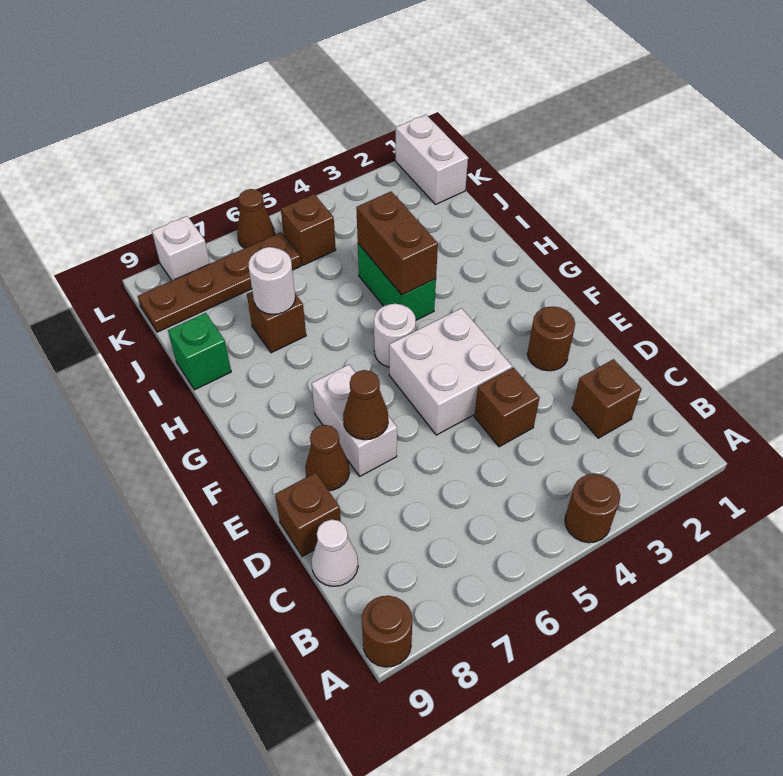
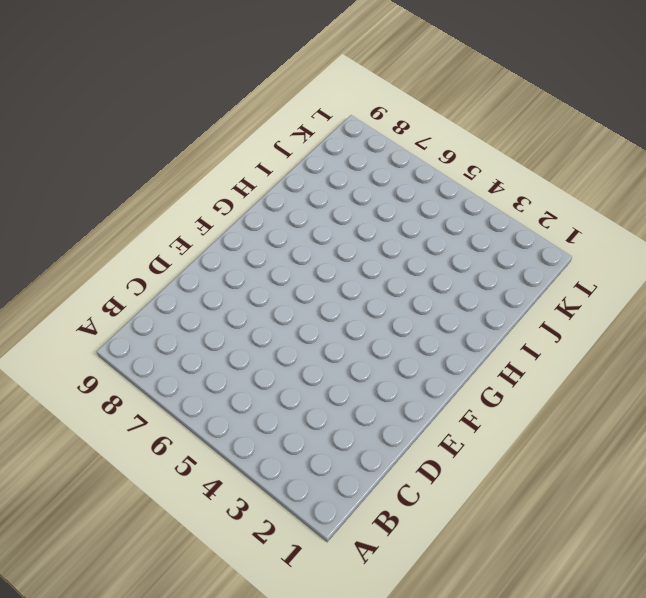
none -> brown round brick A4 level 1
none -> brown round brick A9 level 1
none -> brown brick C2 level 1

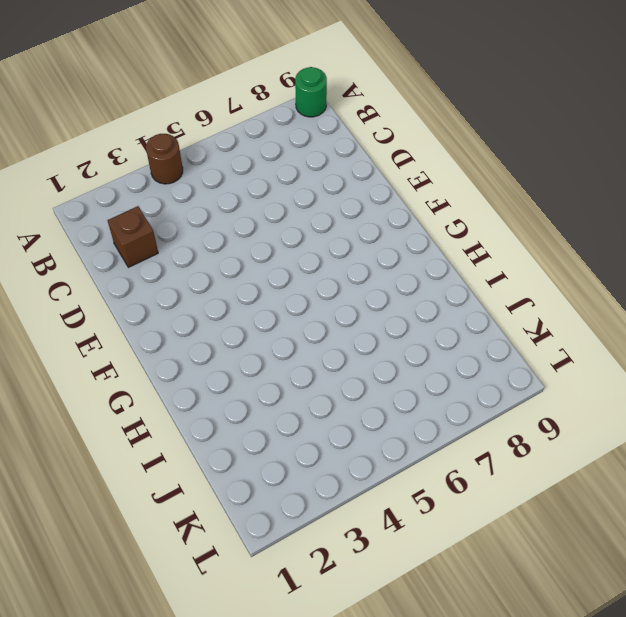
green round brick A9 level 1 -> brown round brick A9 level 1
none -> white cone C9 level 1
none -> brown brick D4 level 1
none -> brown brick D9 level 1

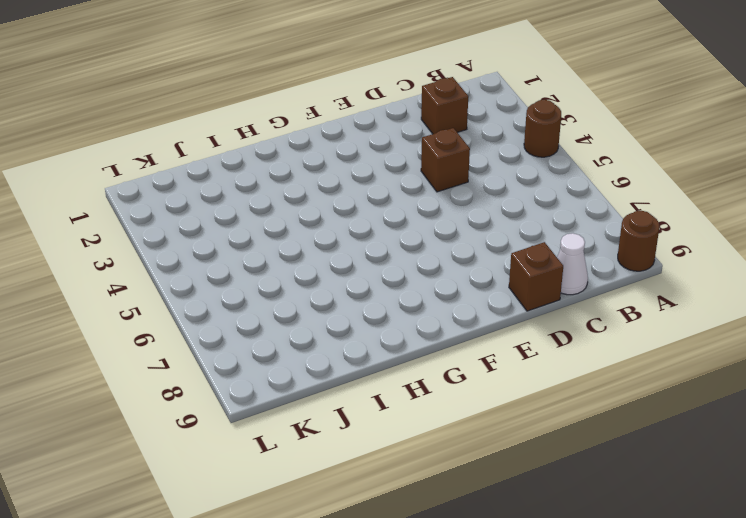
none -> brown round brick E2 level 1
none -> white brick E4:F5 level 1
none -> white brick E7:F7 level 1

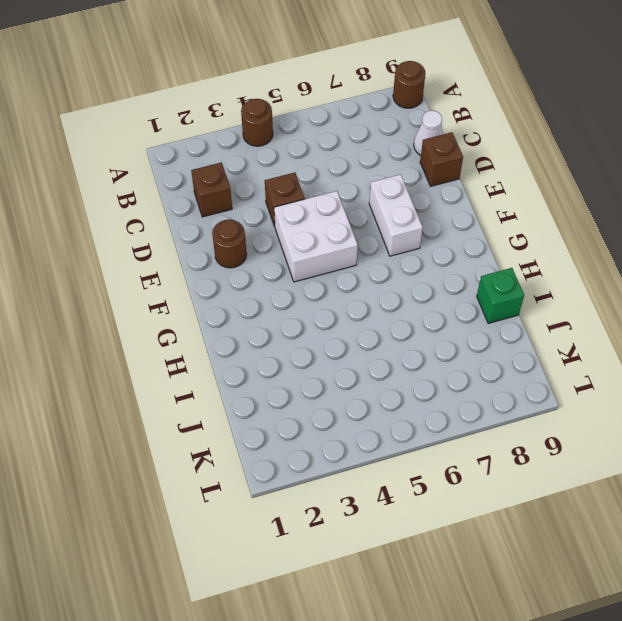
none -> brown cone E8 level 1
none -> white round brick G5 level 1
none -> green brick H4:I4 level 1

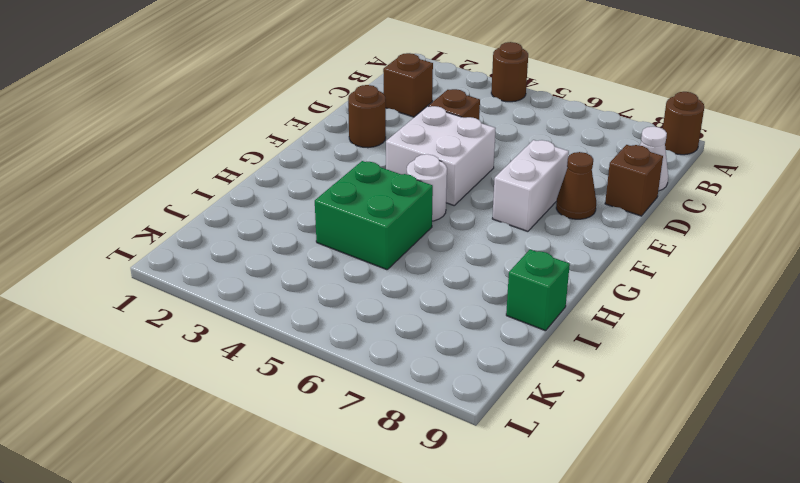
green brick H4:I5 level 1 -> green brick H4:I4 level 1
none -> brown brick I7 level 1
none -> white brick K1:L1 level 1
none -> brown brick K5 level 1

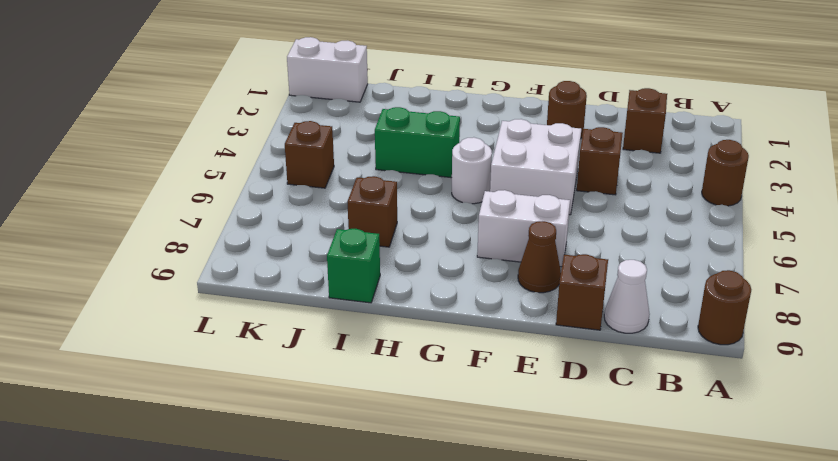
none -> brown plate K6:K9 level 1
none -> brown cone L6 level 1
none -> white brick L8 level 1

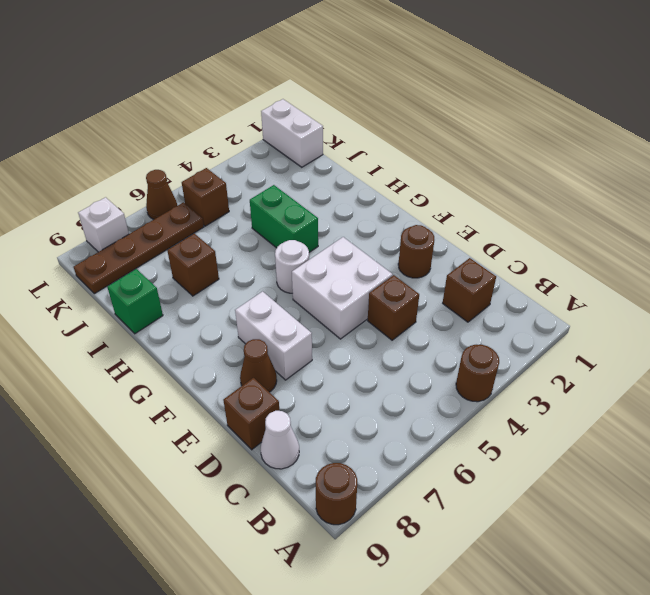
none -> brown cone E7 level 2
none -> brown brick H4:I4 level 2
none -> white round brick I7 level 2

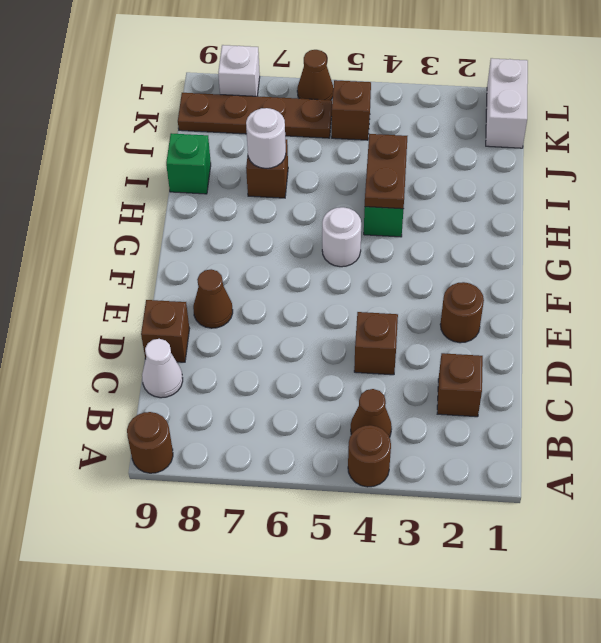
brown cone B4 level 1 -> brown cone E7 level 2
brown plate H4:I4 level 2 -> brown brick H4:I4 level 2
none -> white brick E4:F5 level 1
none -> white brick E7:F7 level 1

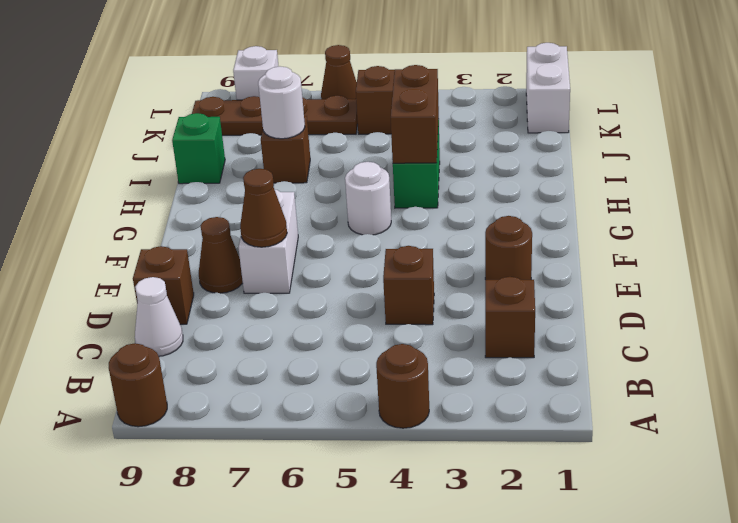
none -> white brick E4:F5 level 1

